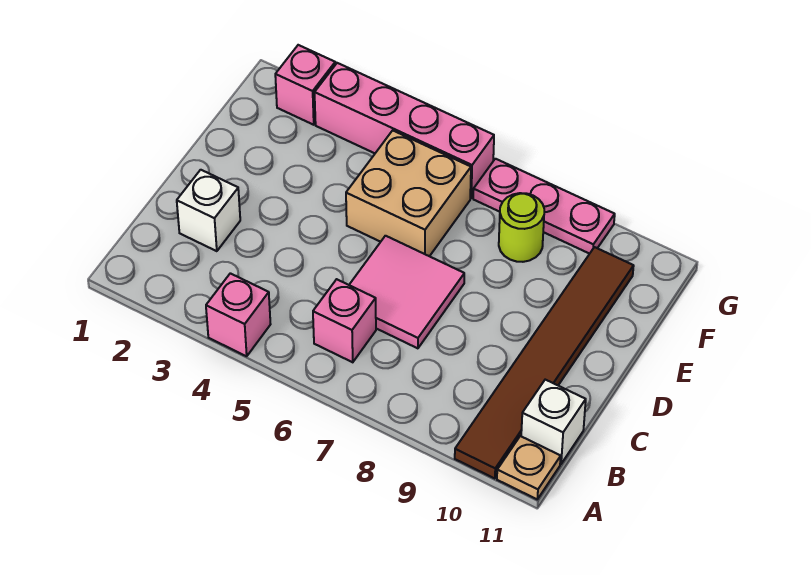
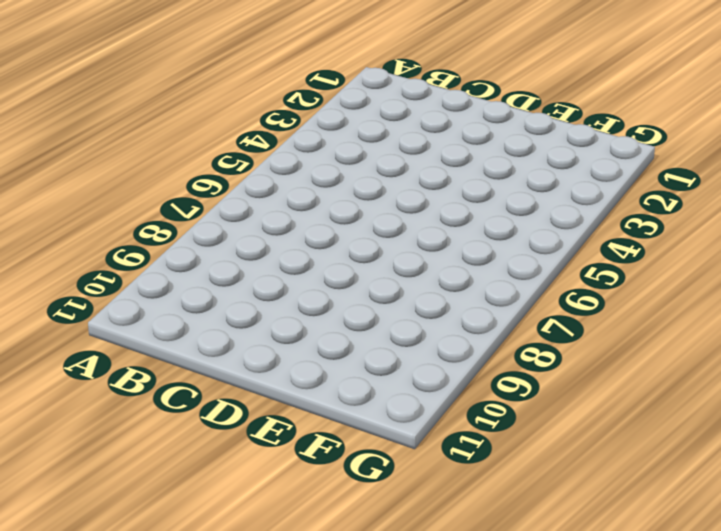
none -> pink brick A4 level 1
none -> brown tile A10:F10 level 1
none -> tan plate A11 level 1

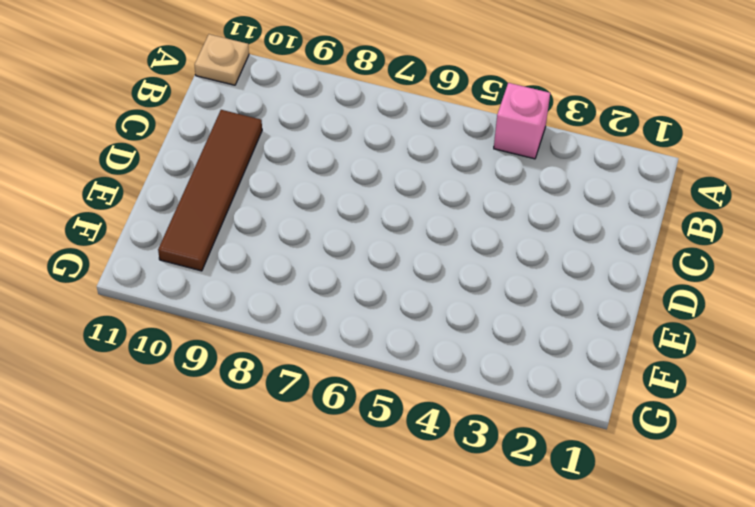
brown tile C10:F10 level 1 -> brown tile A10:F10 level 1
none -> pink brick B6 level 1
none -> white brick B11 level 1
none -> white brick C2 level 1

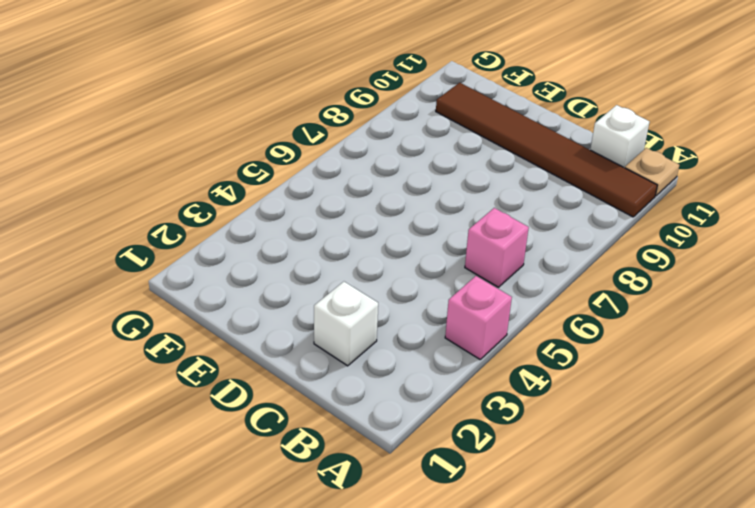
none -> pink tile C6:D7 level 1
none -> tan brick E5:F6 level 1
none -> lime round brick F8 level 1

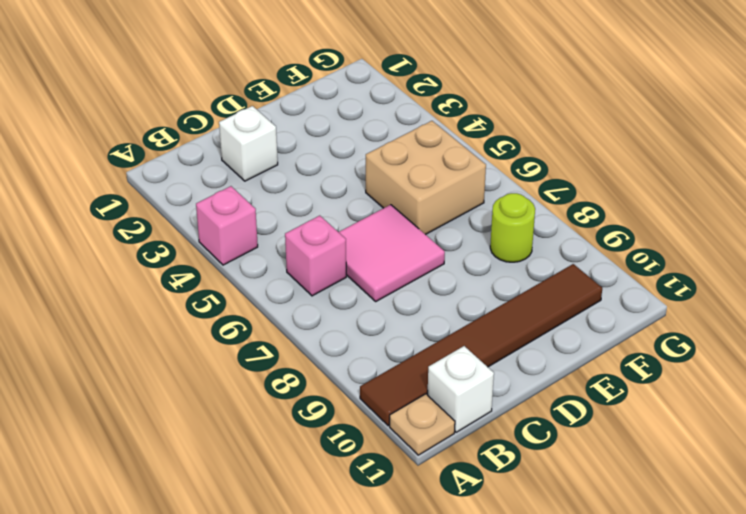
none -> pink brick G2 level 1
none -> pink brick G3:G6 level 1
none -> pink plate G7:G9 level 1

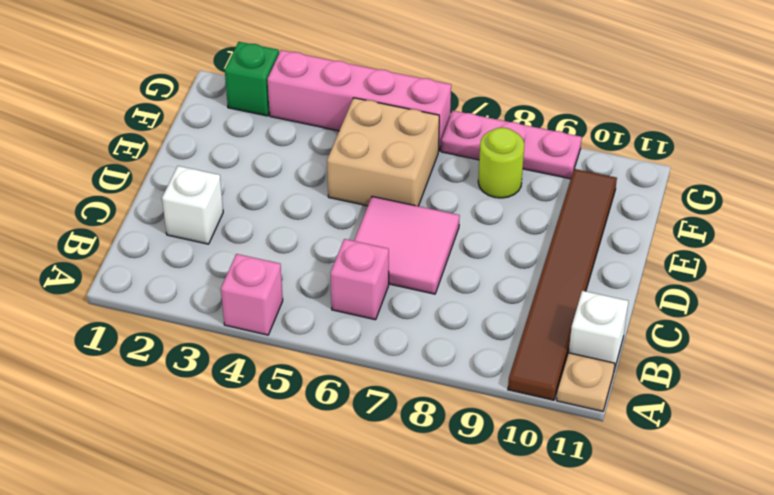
green brick G2 level 1 -> pink brick G2 level 1

